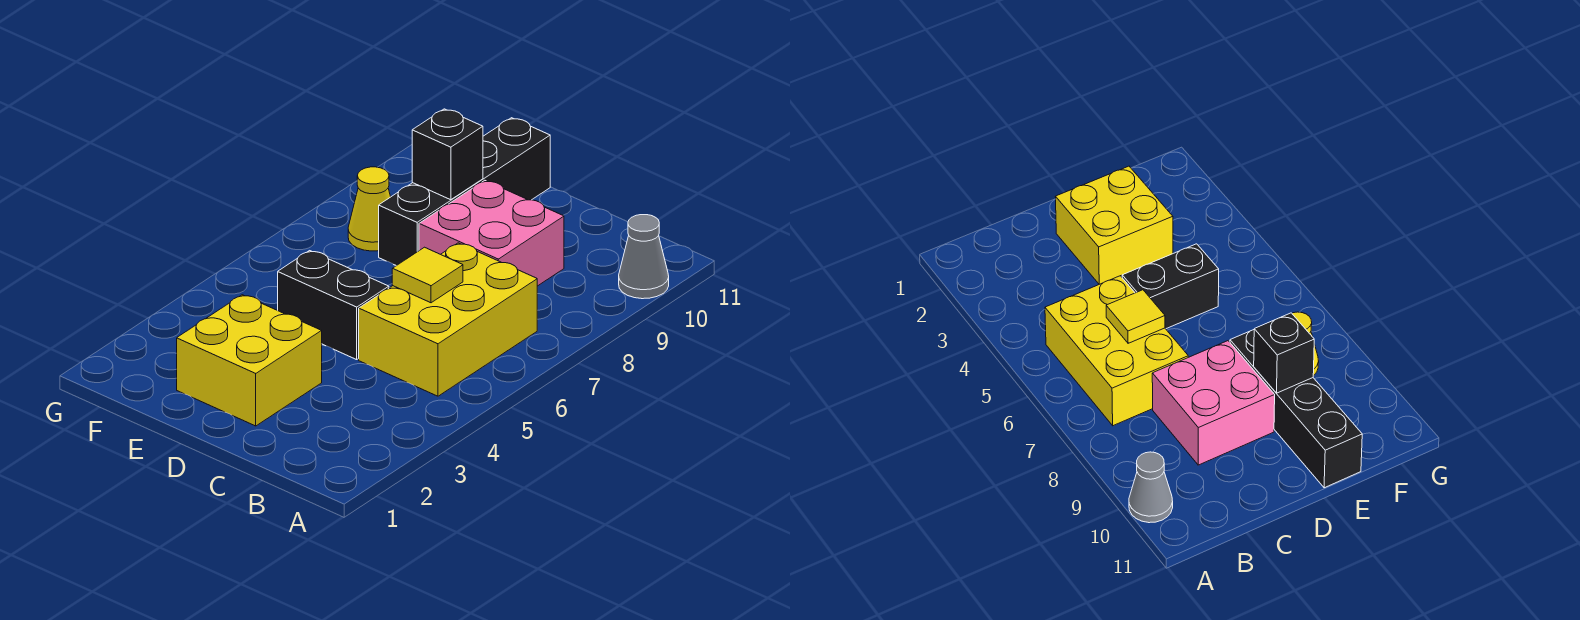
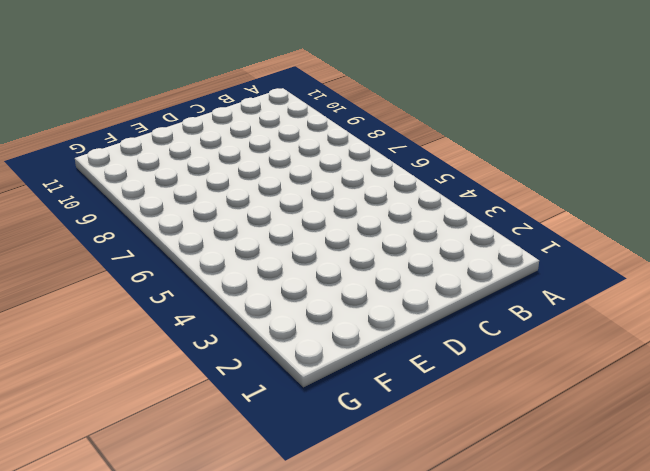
none -> grey cone A10 level 1
none -> yellow brick B5:C7 level 1

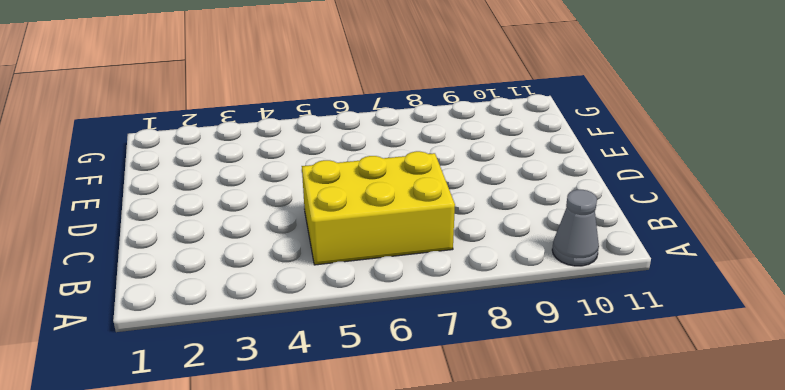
none -> pink brick C8:D9 level 1
none -> yellow brick D2:E3 level 1

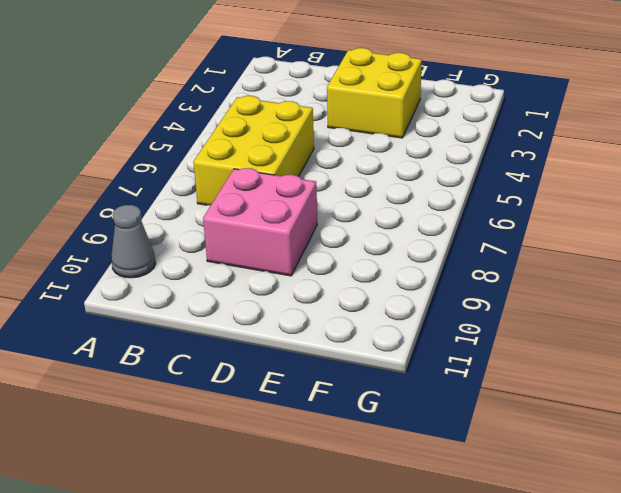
none -> black brick D5:E5 level 1
none -> black brick E8:E11 level 1

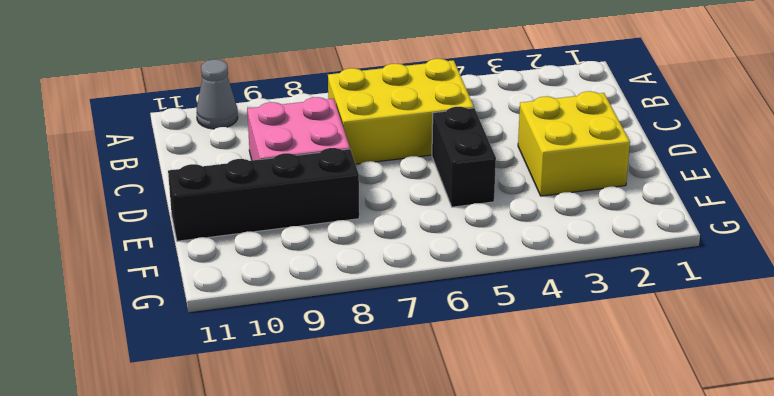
none -> yellow cone F8 level 1
none -> yellow tile C6 level 2

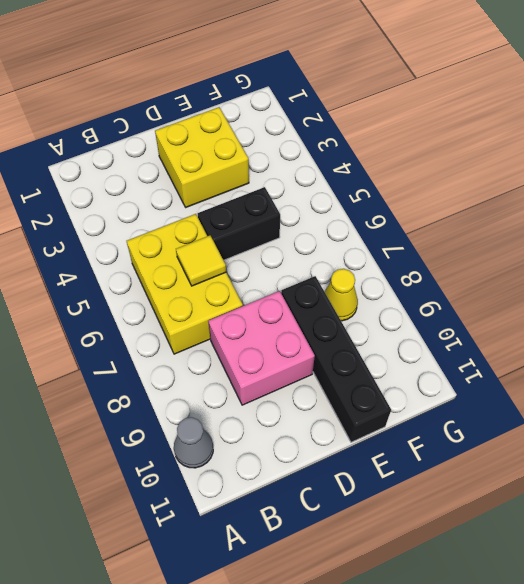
none -> black brick E9 level 2

